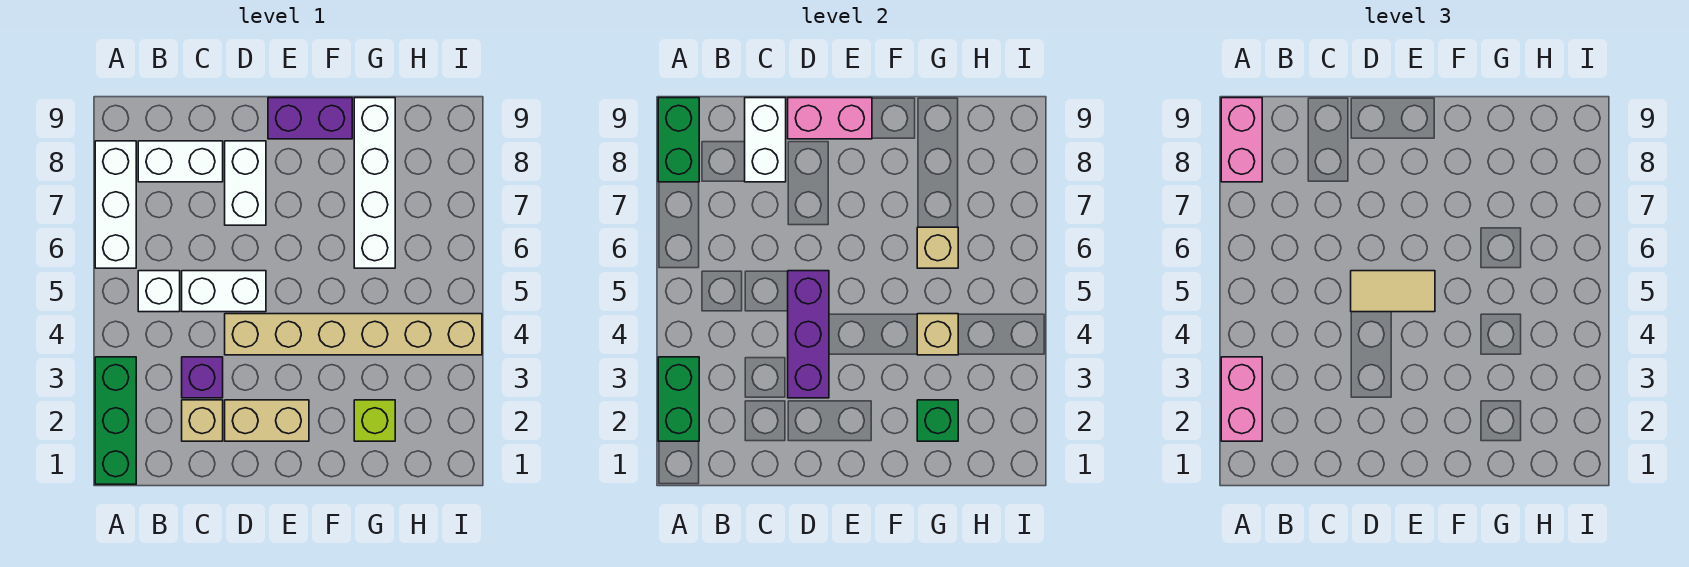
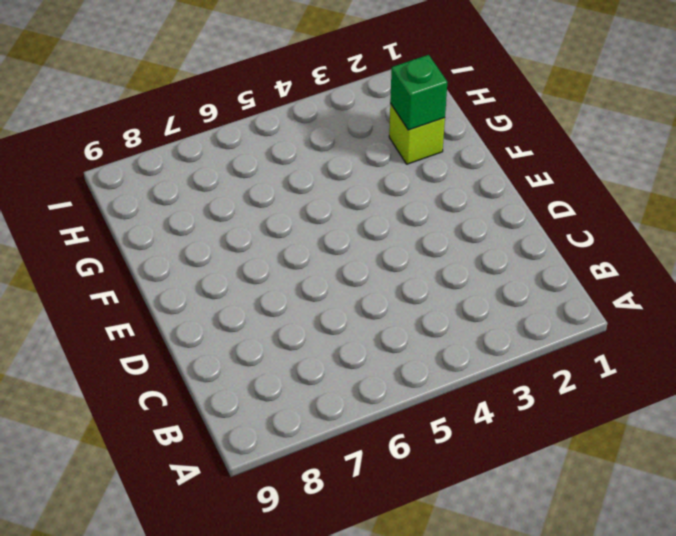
none -> green brick A1:A3 level 1
none -> white brick A6:A8 level 1
none -> white brick B5 level 1

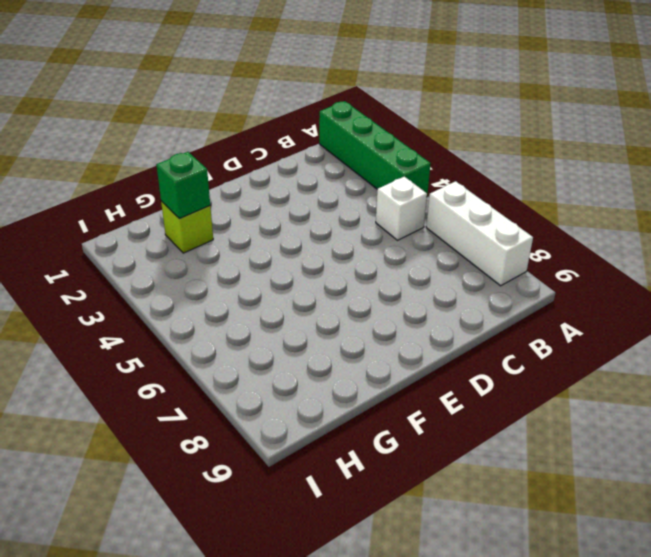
green brick A1:A4 level 1 -> green brick A1:A3 level 1
none -> white brick B8:C8 level 1
none -> tan brick C2 level 1
none -> purple brick C3 level 1

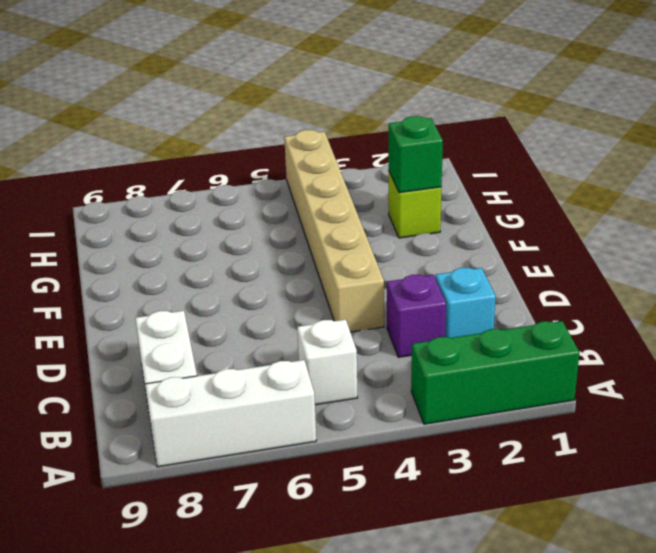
cyan brick C2 level 1 -> tan brick C2 level 1
none -> white brick C5:D5 level 1
none -> tan brick D2:E2 level 1
none -> white brick D7:D8 level 1

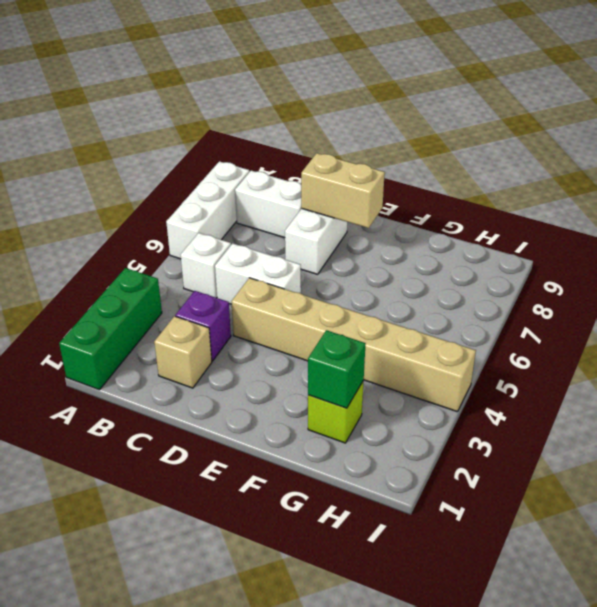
tan brick D8:E8 level 2 -> tan brick D2:E2 level 1
none -> purple brick E9:F9 level 1
none -> white brick G6:G9 level 1
none -> green brick A2:A3 level 2

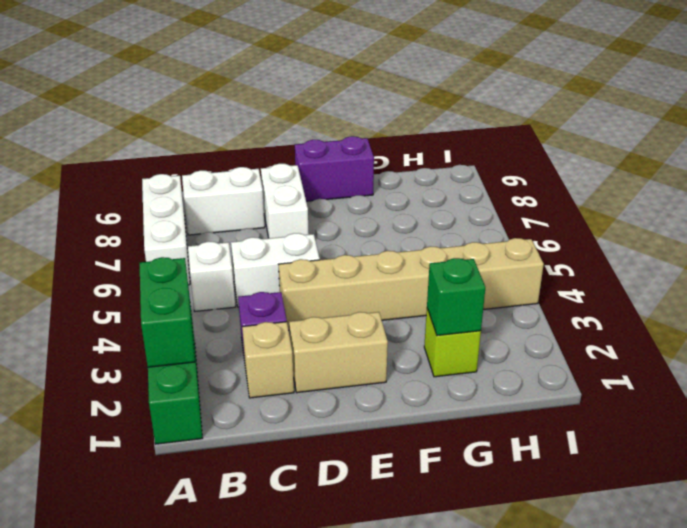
none -> white brick G6:G9 level 1
none -> green brick A8:A9 level 2
none -> white brick C8:C9 level 2

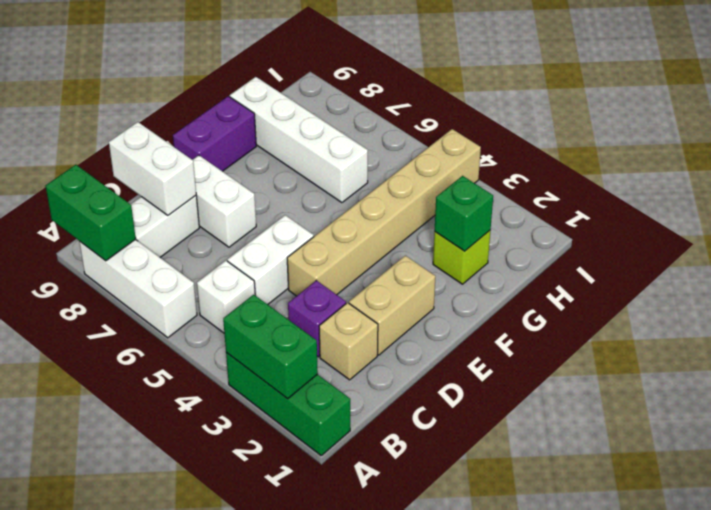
none -> purple brick D3:D5 level 2
none -> pink brick D9:E9 level 2
none -> tan brick G4 level 2

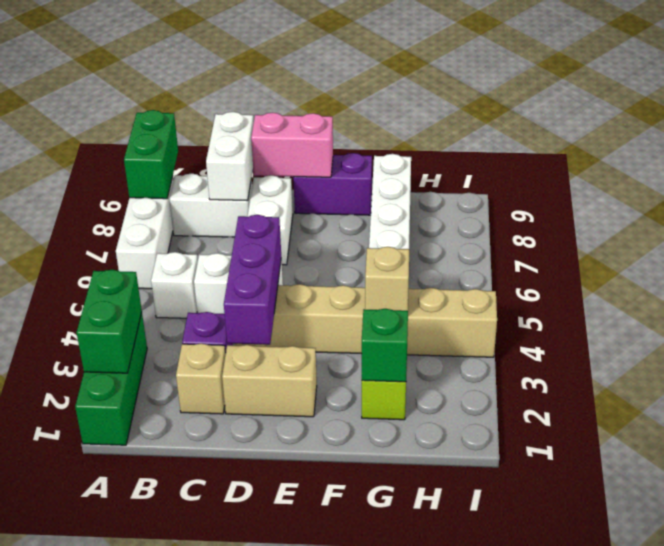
none -> tan brick G6 level 2
none -> pink brick A2:A3 level 3
none -> pink brick A8:A9 level 3

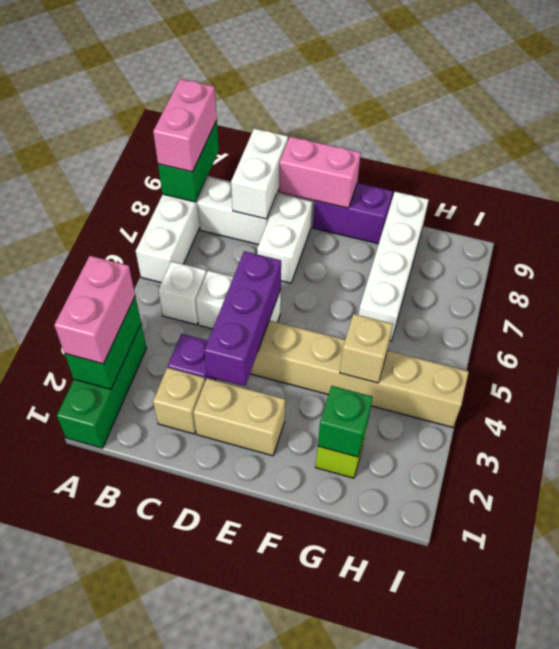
none -> tan brick G6 level 2
none -> tan tile D5:E5 level 3

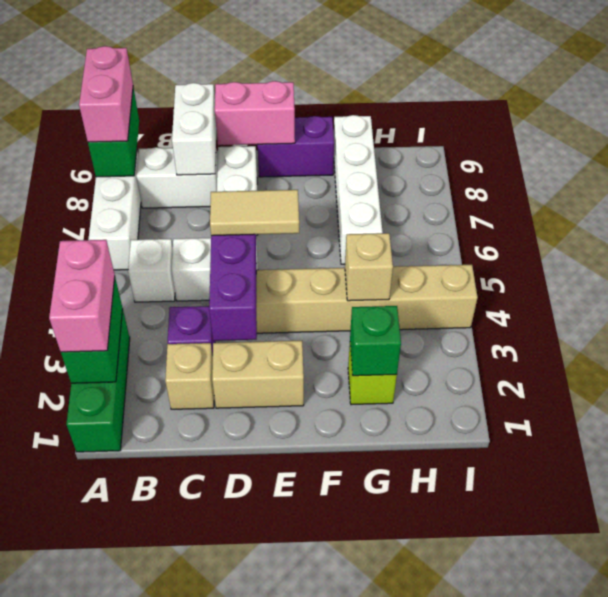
none -> tan brick G6 level 2

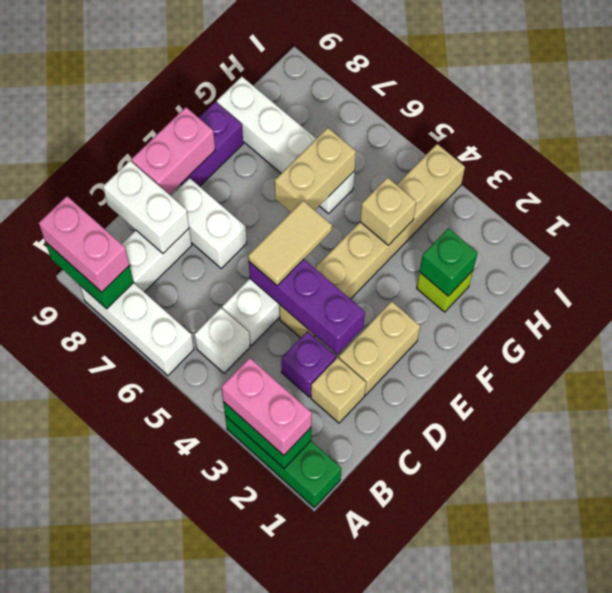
tan brick F6:G6 level 2 -> tan brick G6 level 2

